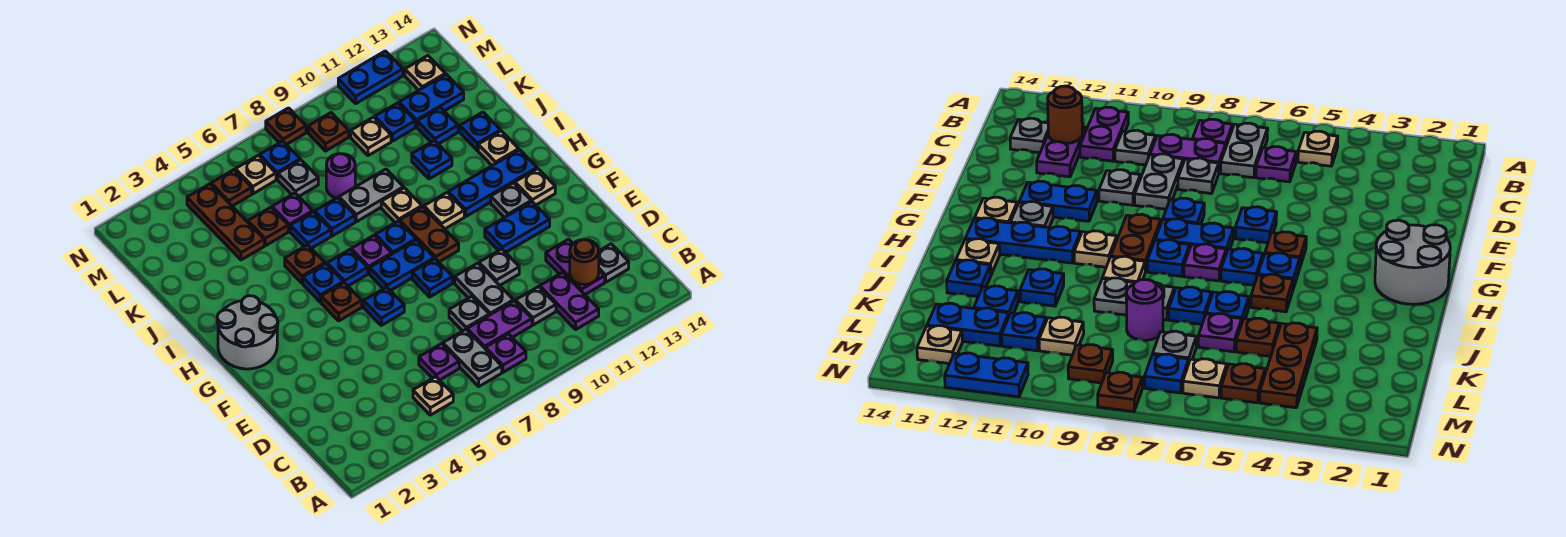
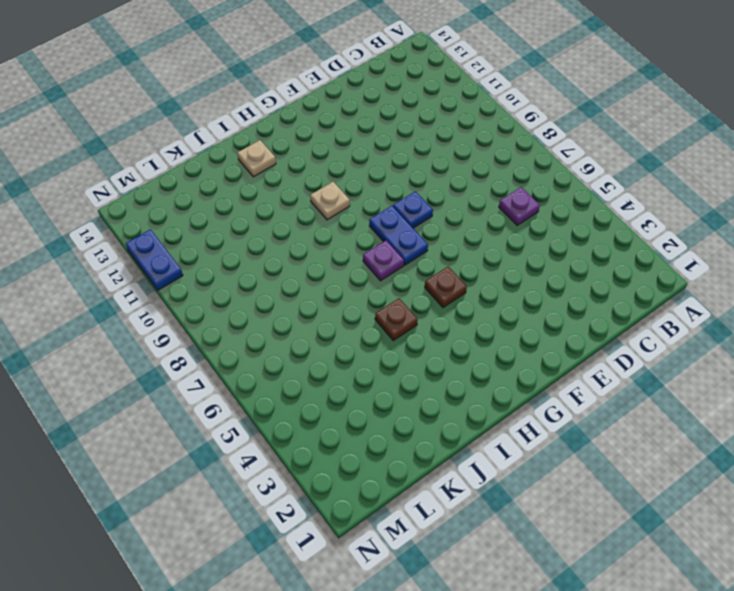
none -> tan plate B5 level 1
none -> grey plate B7:C7 level 1
none -> purple plate B8 level 1
none -> purple plate B11:C11 level 1

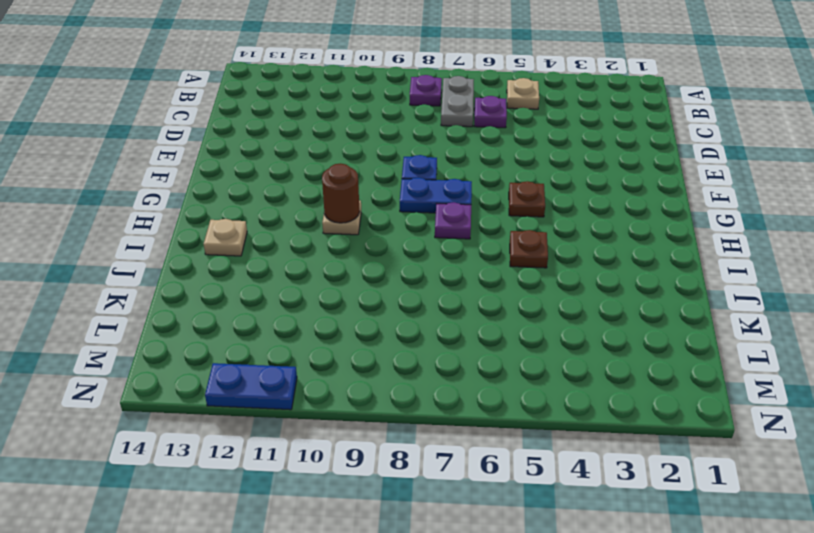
brown round brick H10 level 2 -> brown round brick C12 level 2
none -> purple plate B11:C11 level 1
none -> purple plate C8:C9 level 1
none -> grey plate C10 level 1
none -> purple plate C12:D12 level 1

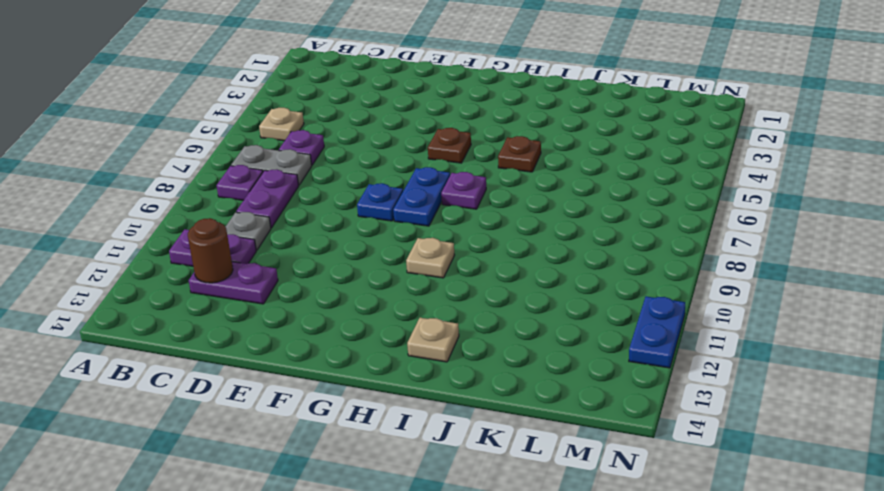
none -> grey plate C13 level 1
none -> grey plate D8 level 1
none -> grey plate D9:E9 level 1
none -> grey plate E10 level 1

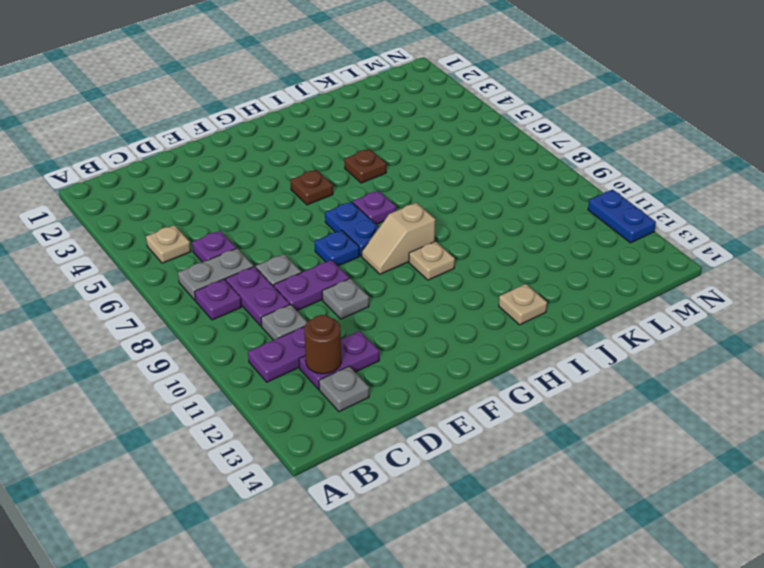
purple plate D9:E9 level 1 -> grey plate D9:E9 level 1
tan slope G9:H9 level 1 top H -> brown plate G9:H9 level 1
none -> blue plate F6 level 1
none -> blue plate F11:F12 level 1
none -> grey round brick G1:H2 level 1
none -> grey plate G12 level 1

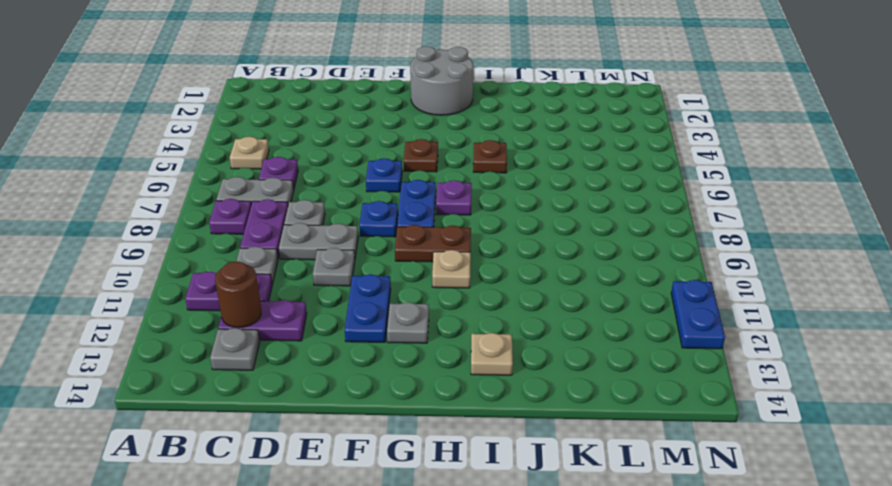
none -> tan plate G13 level 1
none -> blue plate H5 level 1
none -> blue plate H6 level 1
none -> blue plate H8 level 1

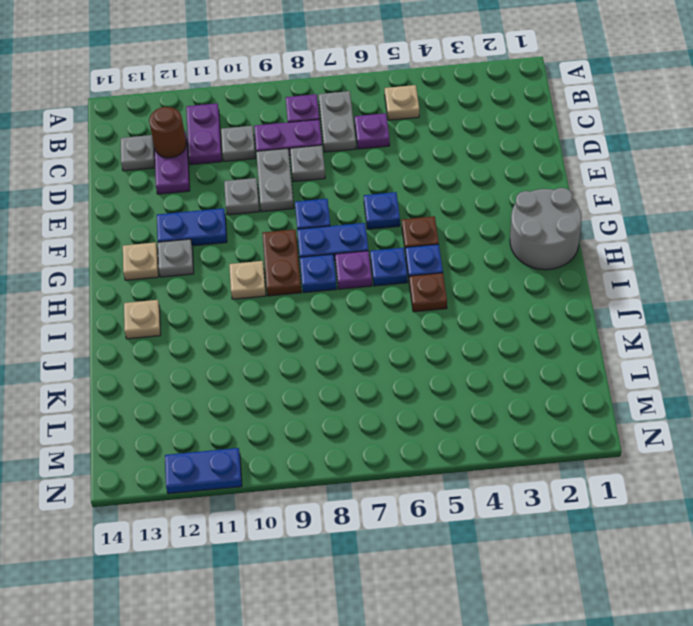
none -> blue plate H11:H13 level 1
none -> tan plate I9 level 1
none -> blue plate J6 level 1
none -> blue plate J7 level 1

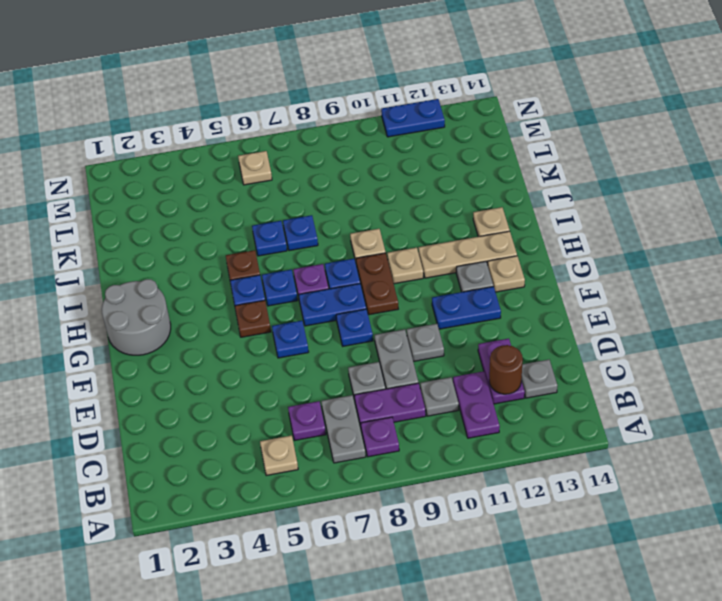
tan plate H11:H13 level 1 -> blue plate H11:H13 level 1
none -> grey plate J8:J9 level 1
none -> blue plate J11 level 1
none -> blue plate J13 level 1
none -> brown plate K4:M4 level 1

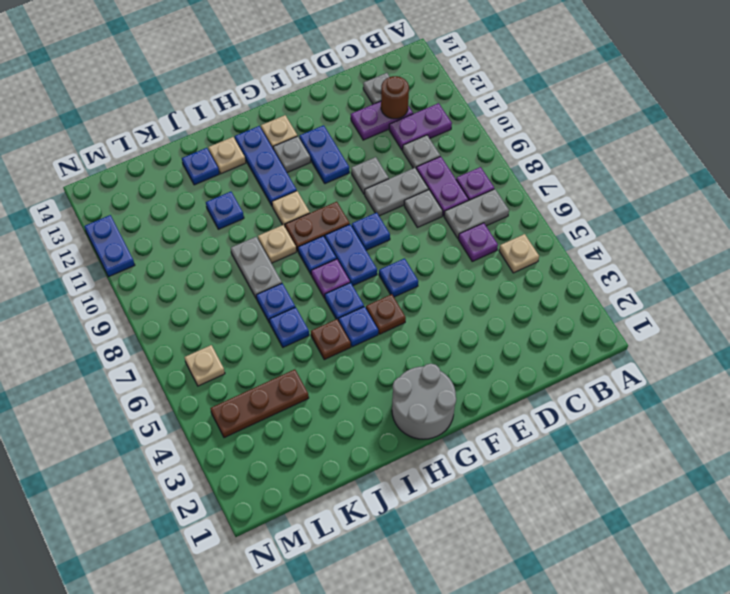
none -> brown plate K5 level 1
none -> purple plate K6 level 1
none -> purple round brick K8 level 1
none -> blue plate K12 level 1

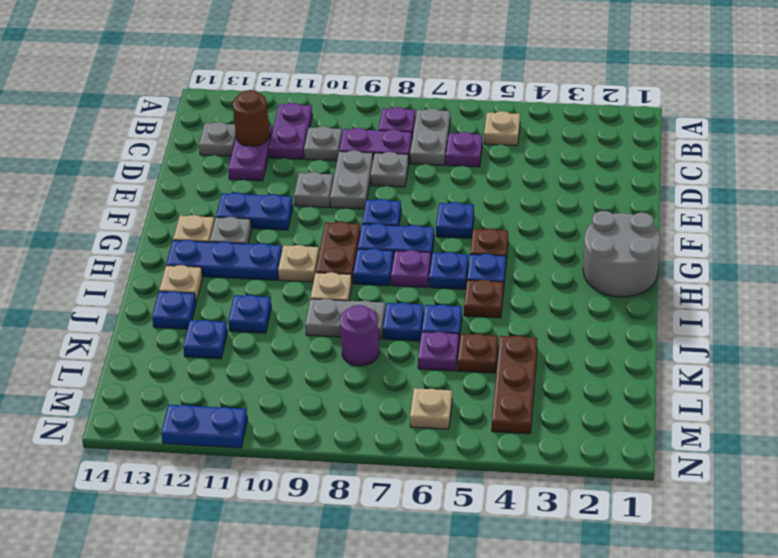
none -> grey plate L7 level 1
none -> tan plate L10 level 1
none -> blue plate L11 level 1
none -> blue plate L12:L13 level 1

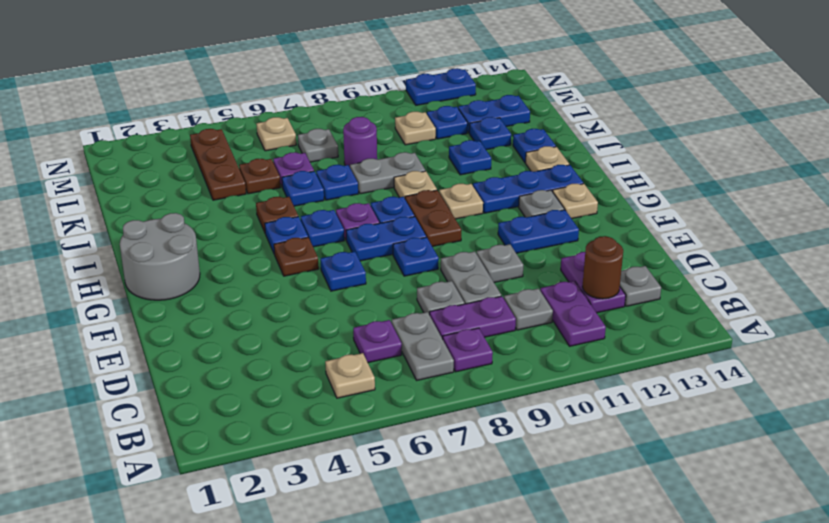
none -> brown plate M5 level 1
none -> blue plate M7 level 1
none -> brown plate M9 level 1
none -> tan plate M13 level 1

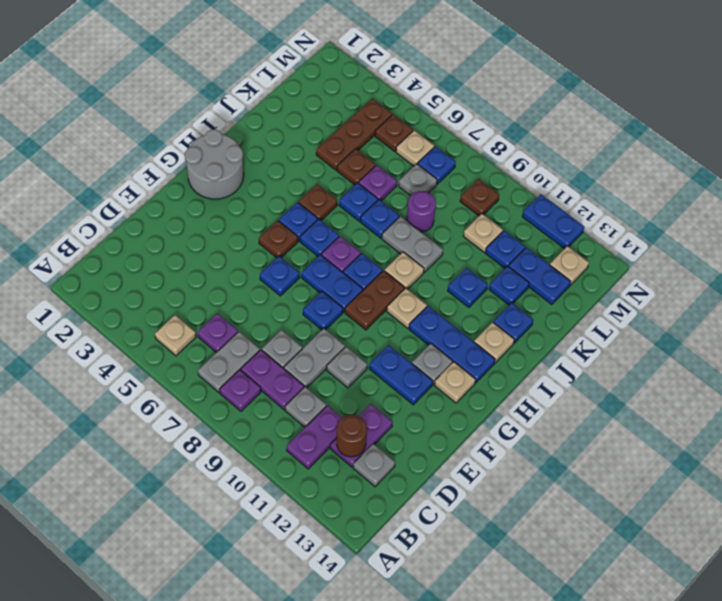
none -> brown plate N8 level 1

